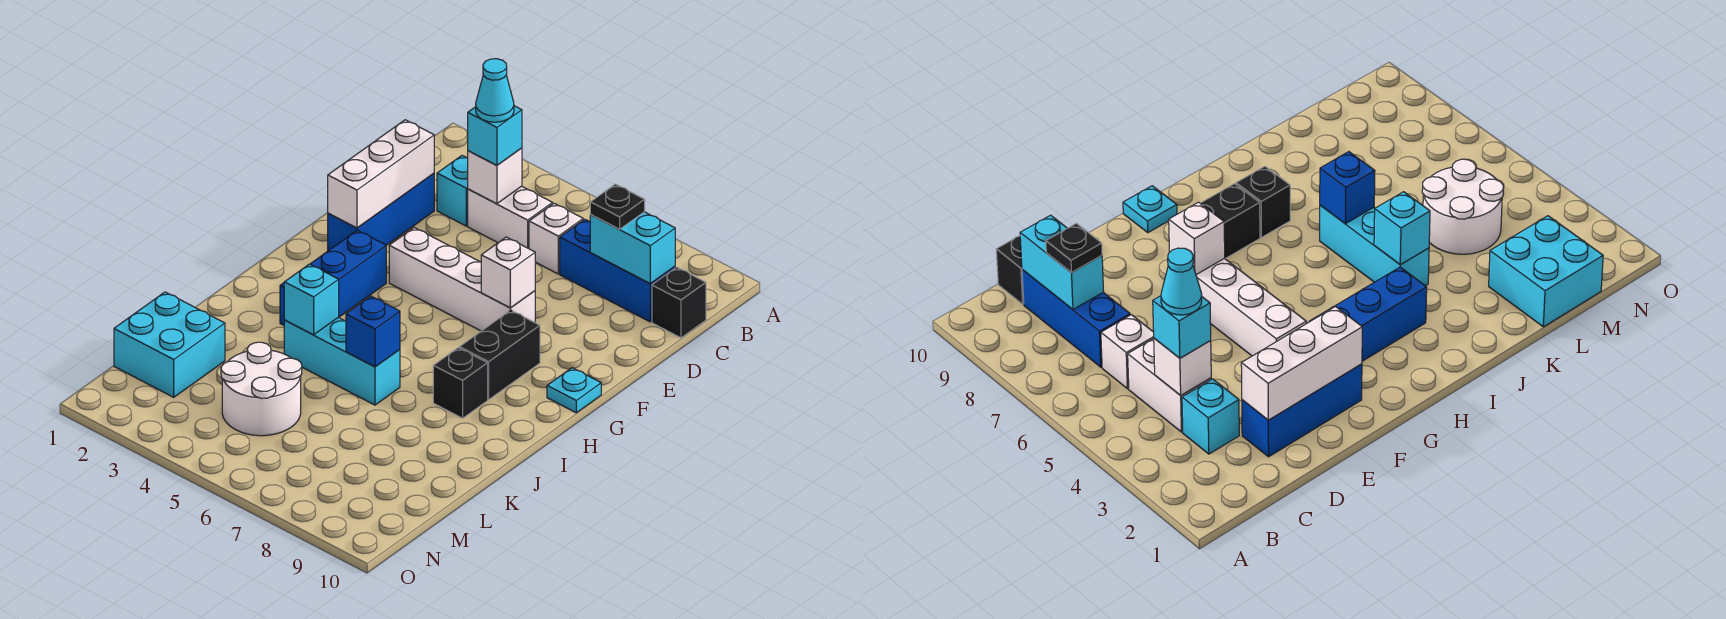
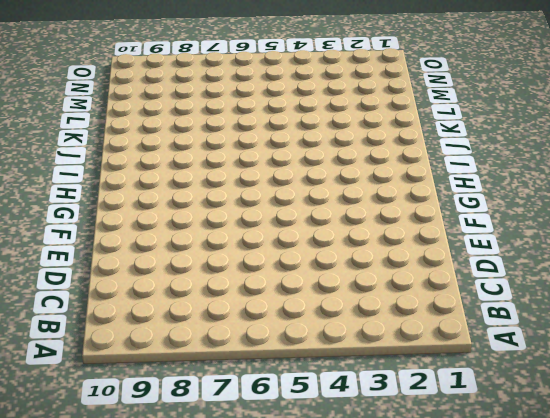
none -> cyan brick C3 level 1
none -> white brick C4:C5 level 1
none -> white brick C6 level 1

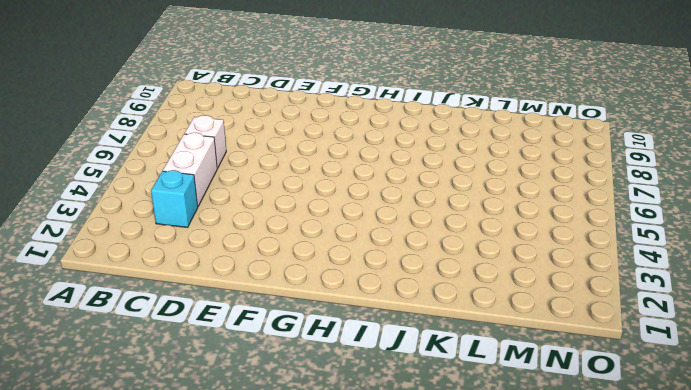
none -> blue brick C7:C9 level 1
none -> black brick C10 level 1
none -> blue brick D2:F2 level 1

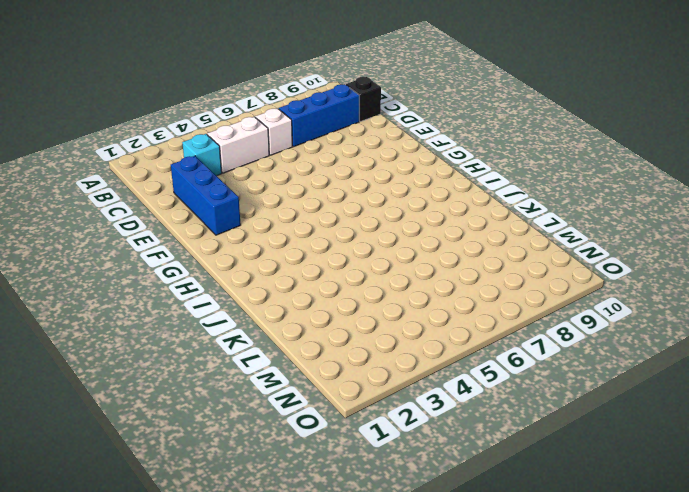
none -> white brick F4:F7 level 1
none -> blue brick G3:I3 level 1
none -> black brick G8:H8 level 1

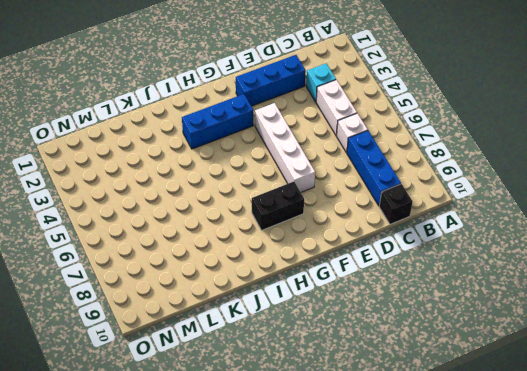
none -> cyan plate G10 level 1
none -> black brick I8 level 1
none -> cyan brick J4:J6 level 1

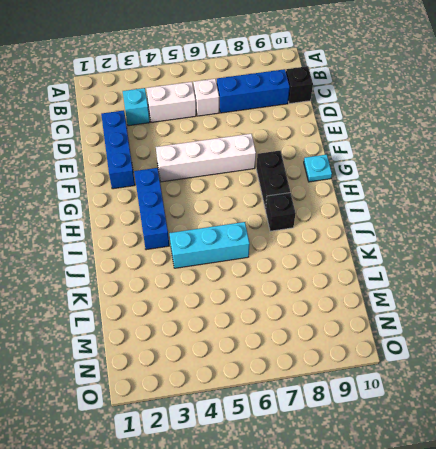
none -> cyan brick L1:M2 level 1
none -> white round brick L4:M5 level 1
none -> white brick C4 level 2

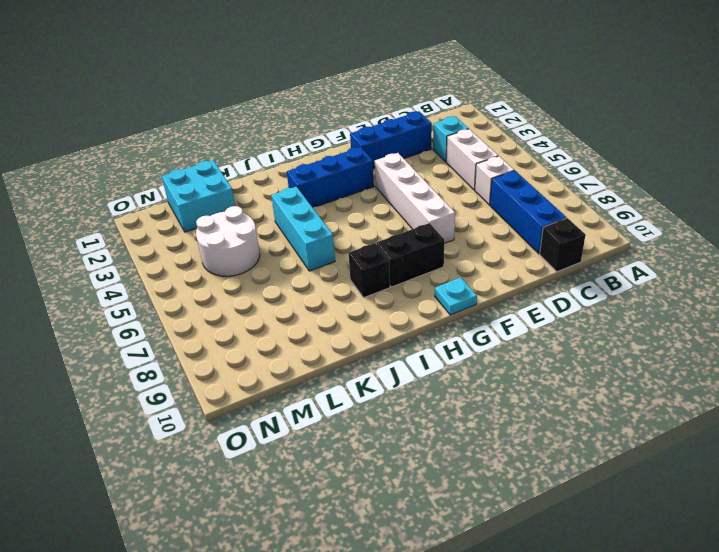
none -> white brick C4 level 2
none -> cyan brick C8:C9 level 2
none -> white brick D2:F2 level 2

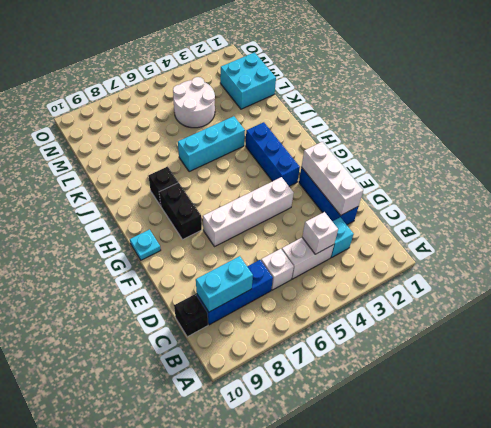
none -> white brick F7 level 2
none -> cyan brick J4 level 2
none -> blue brick J6 level 2

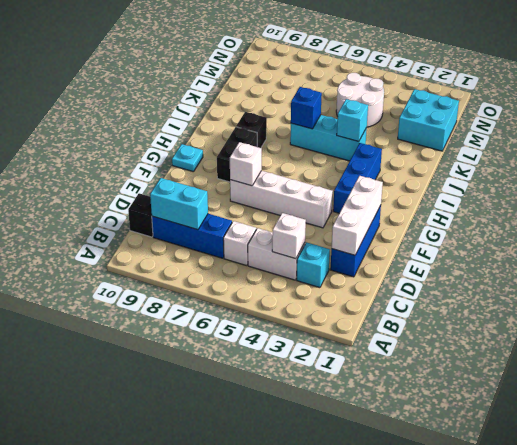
none -> cyan brick C4 level 3
none -> black plate C8 level 3
none -> cyan cone C4 level 4

